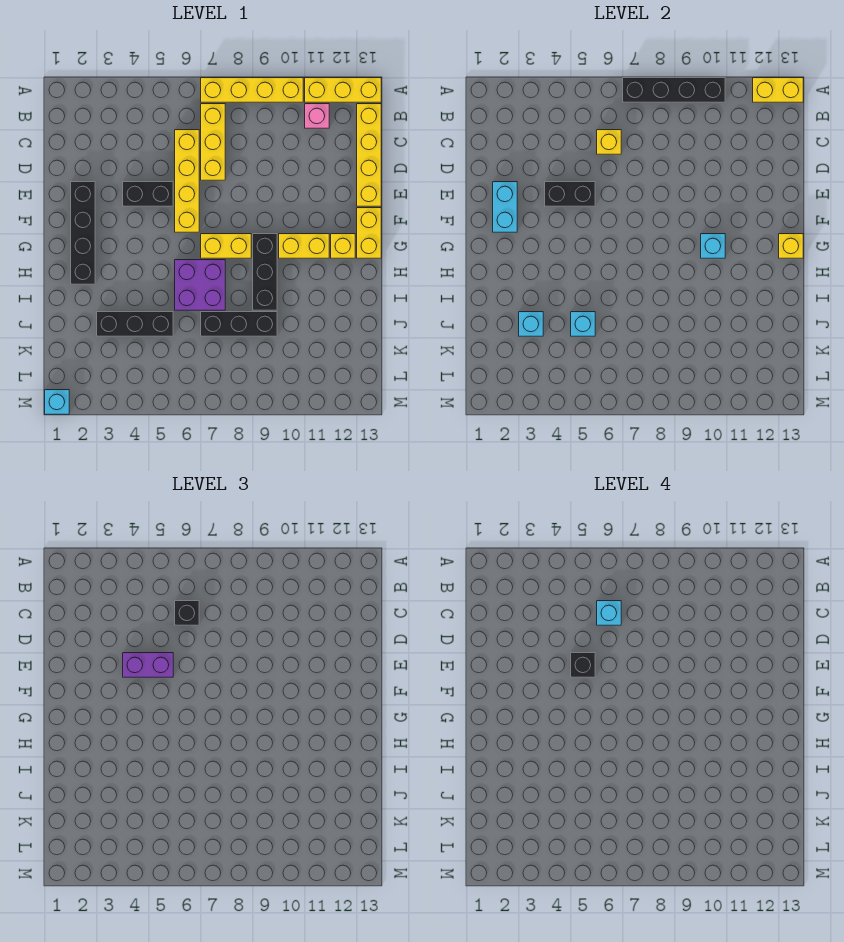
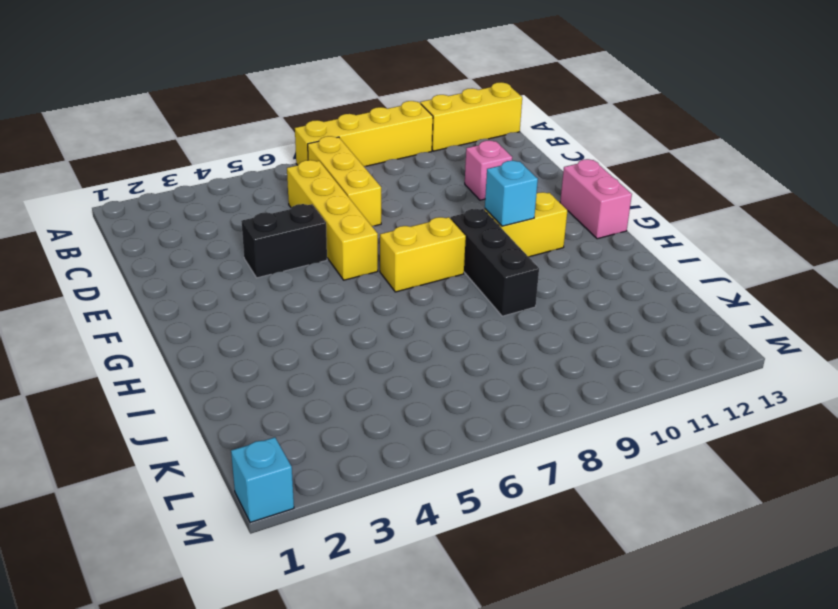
pink brick D11 level 1 -> pink brick B11 level 1
pink brick F13:G13 level 1 -> yellow brick F13:G13 level 1
none -> yellow brick B13:E13 level 1
none -> black brick E2:H2 level 1
none -> yellow brick G12 level 1
none -> purple brick H6:I7 level 1

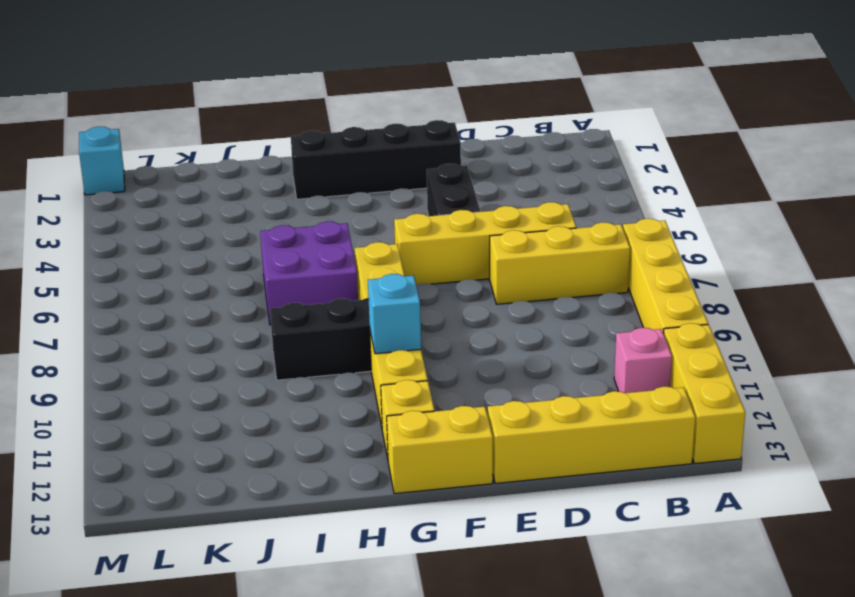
none -> black brick J3:J5 level 1
none -> black brick J7:J9 level 1
none -> black brick A7:A10 level 2
none -> yellow brick A12:A13 level 2

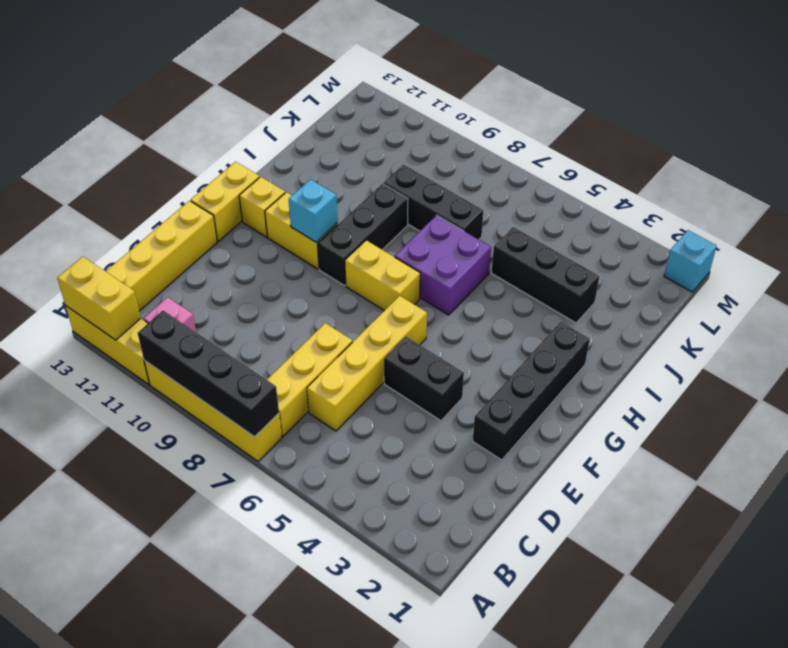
none -> yellow brick C6 level 2
none -> cyan brick E2:F2 level 2
none -> black brick E4:E5 level 2
none -> yellow brick G13 level 2

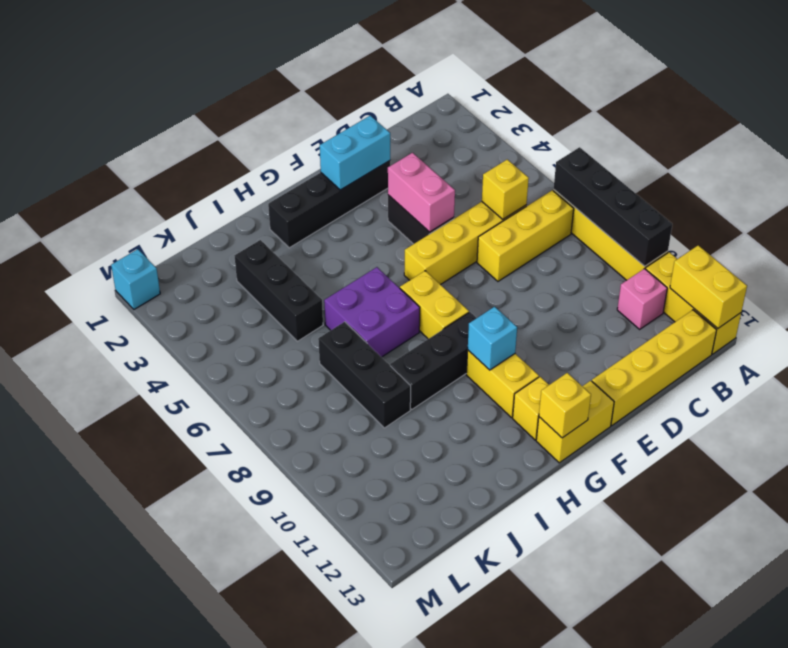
pink brick E4:E5 level 2 -> black brick E4:E5 level 2
none -> cyan brick J3 level 2
none -> cyan brick J5 level 2
none -> black brick C6 level 3
none -> purple brick E4:E5 level 3

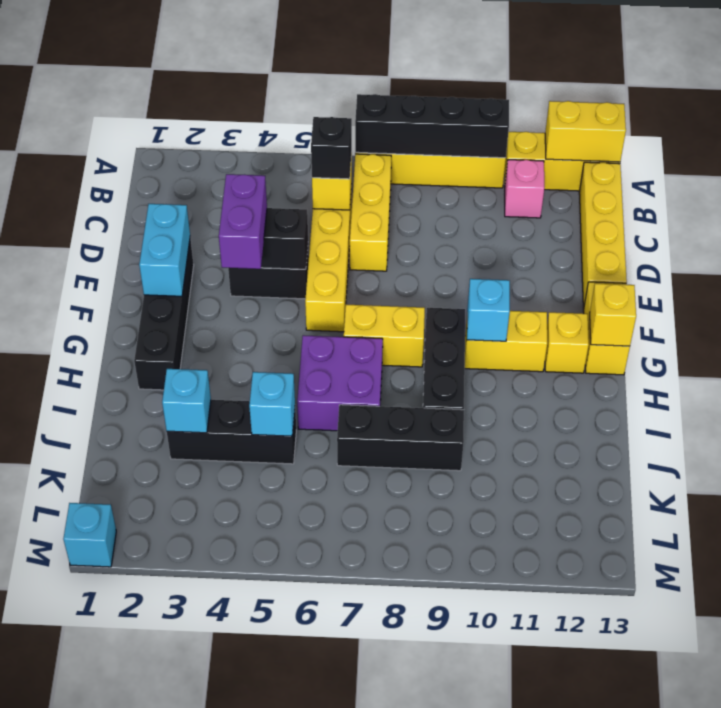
purple brick E4:F4 level 3 -> purple brick E4:E5 level 3
none -> cyan brick C6 level 4
none -> black brick E5 level 4

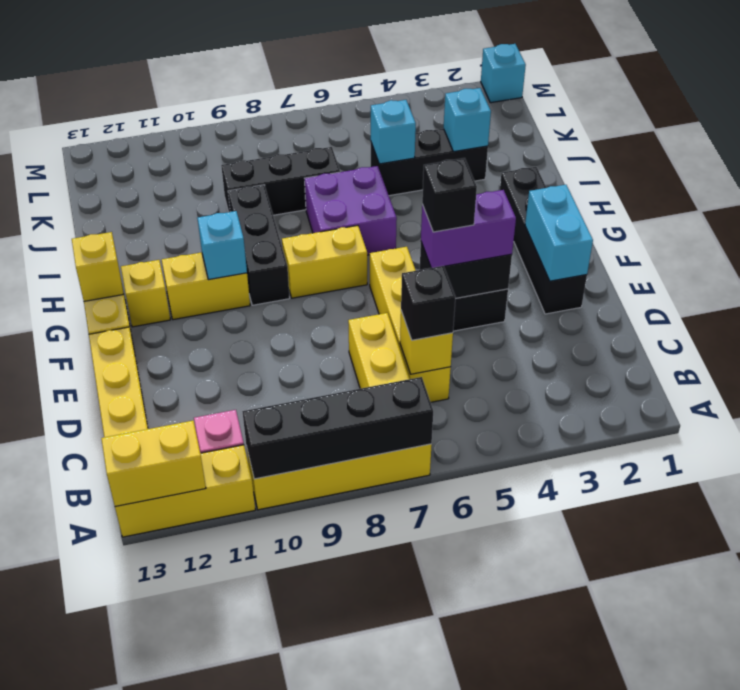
none -> cyan brick C6 level 4

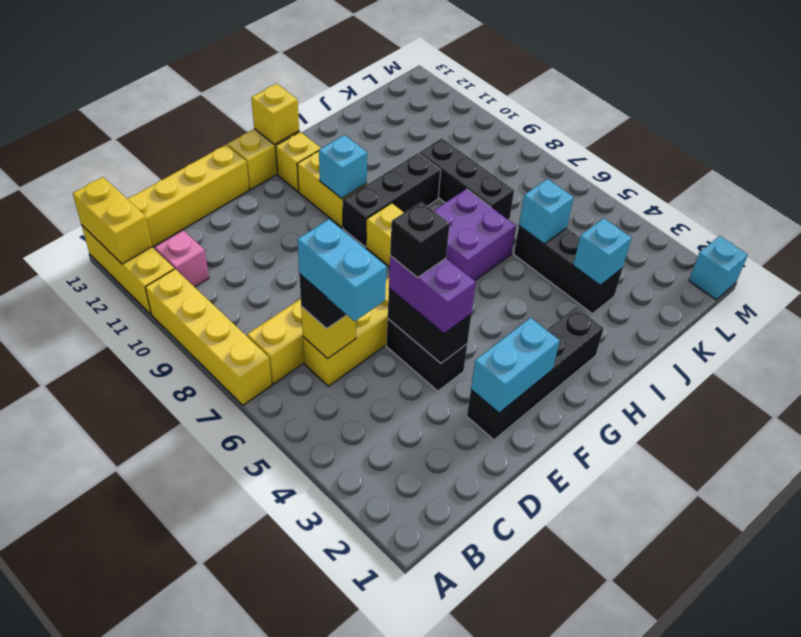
cyan brick C5:C6 level 4 -> cyan brick C6 level 4
none -> black brick A7:A10 level 2

